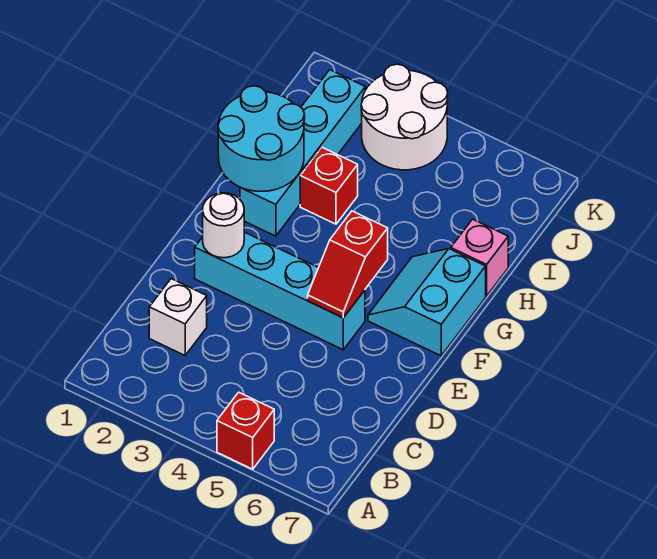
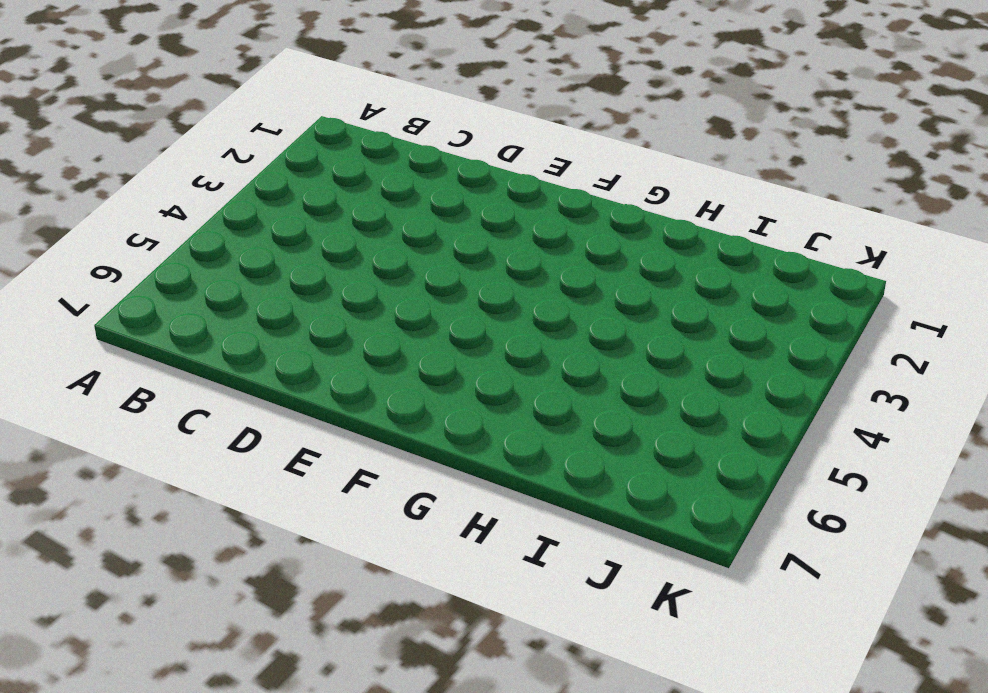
none -> red brick A5 level 1
none -> white brick C2 level 1

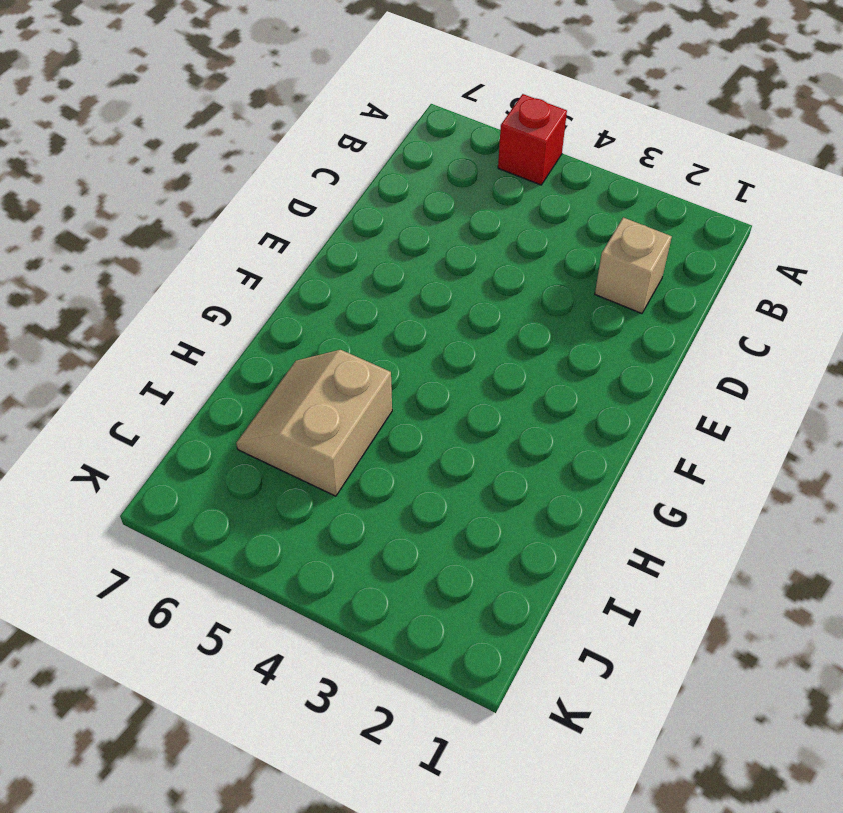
tan brick C2 level 1 -> white brick C2 level 1
tan slope H5:I6 level 1 top 5 -> none
none -> cyan brick E2:E5 level 1
none -> cyan slope F6:G7 level 1 top 7

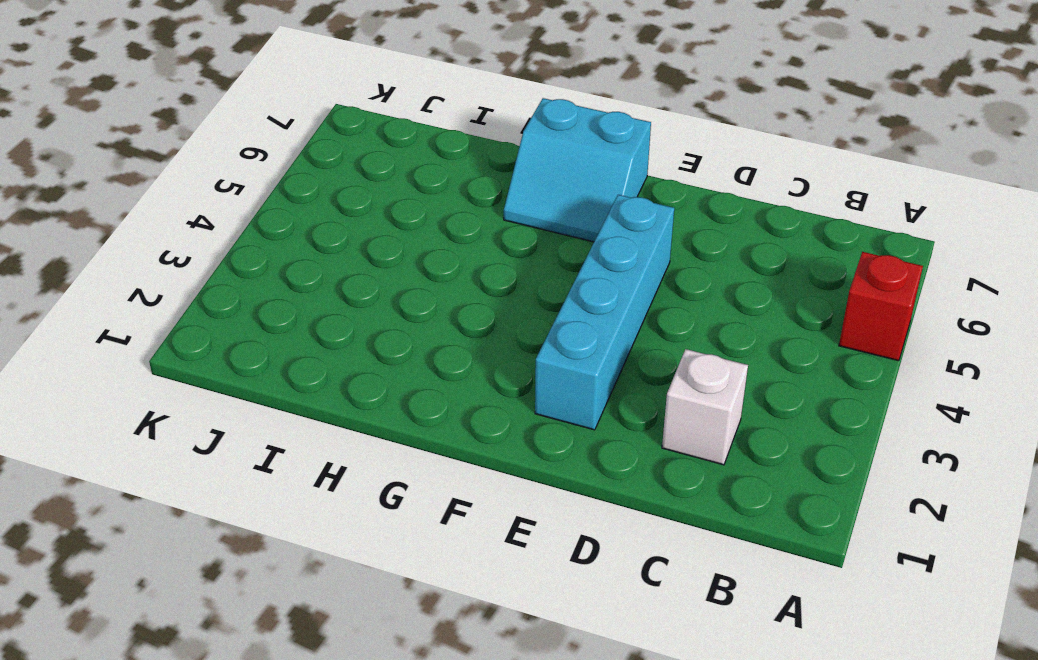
none -> cyan brick G2:J2 level 1
none -> red brick H3 level 1

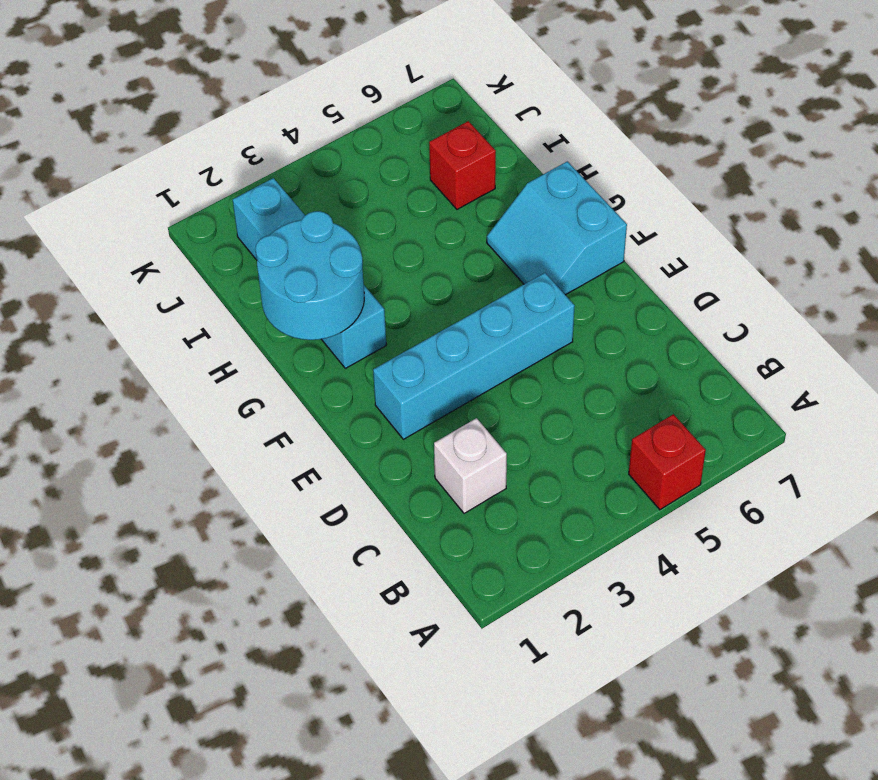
red brick I6 level 1 -> red brick H3 level 1
none -> pink brick H7 level 1
none -> white round brick J3:K4 level 1

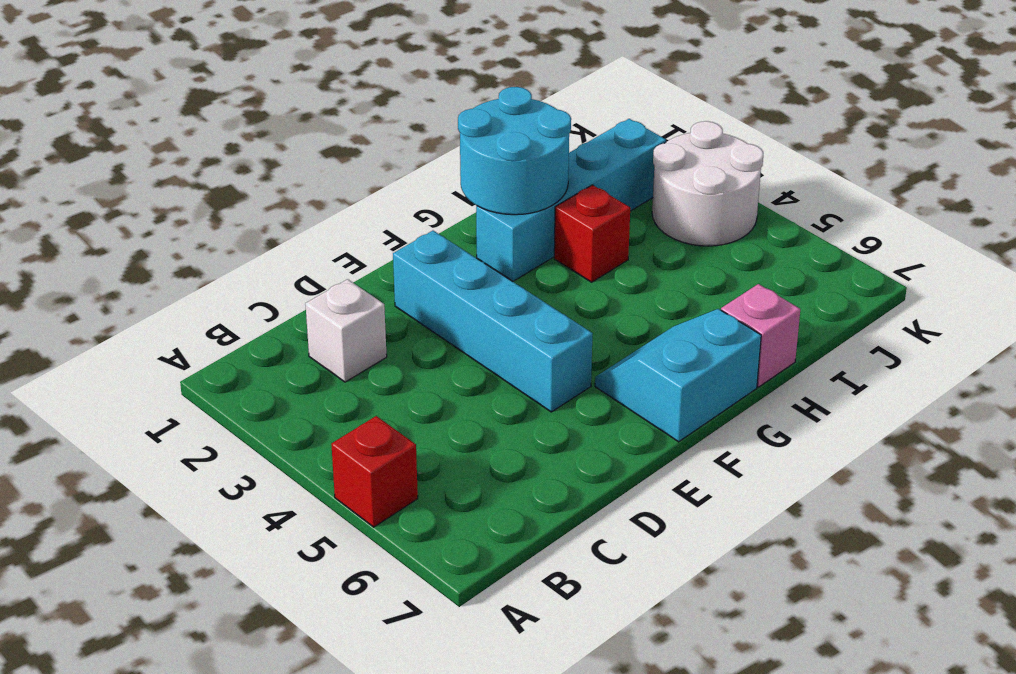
none -> white round brick E2 level 2
none -> red slope E5:F5 level 2 top F

